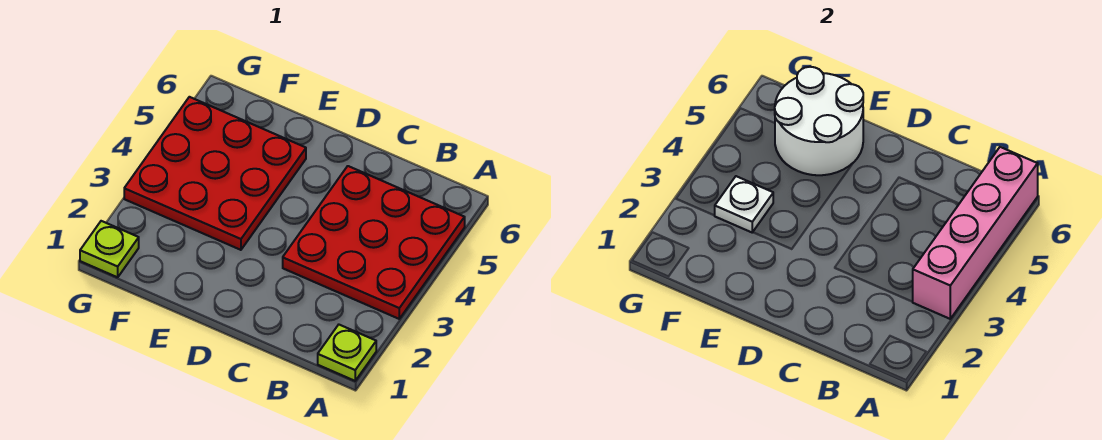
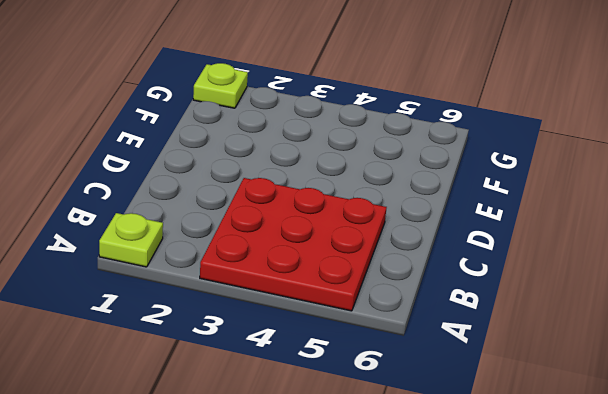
none -> red plate E3:G5 level 1
none -> pink brick A3:A6 level 2

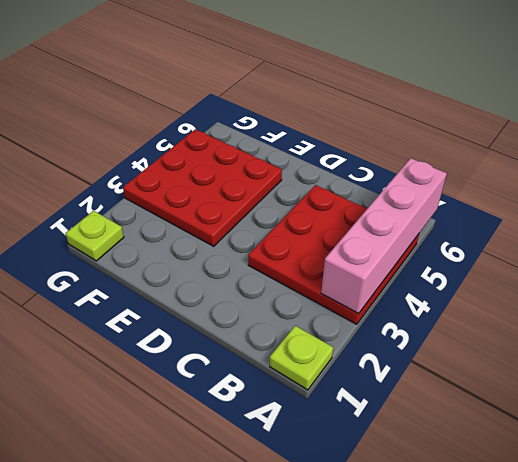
none -> white round brick E5:F6 level 2
none -> white plate F3 level 2

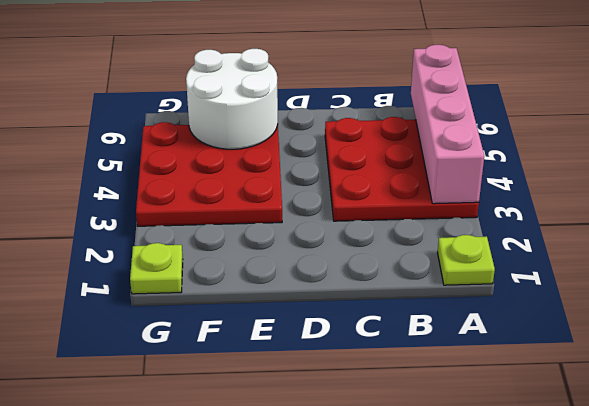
none -> white plate F3 level 2

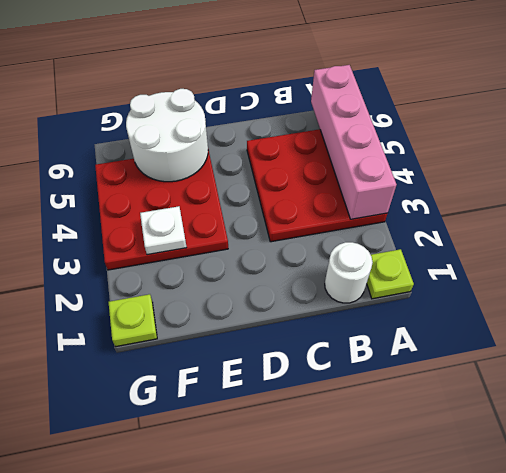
white round brick B1 level 1 -> none

